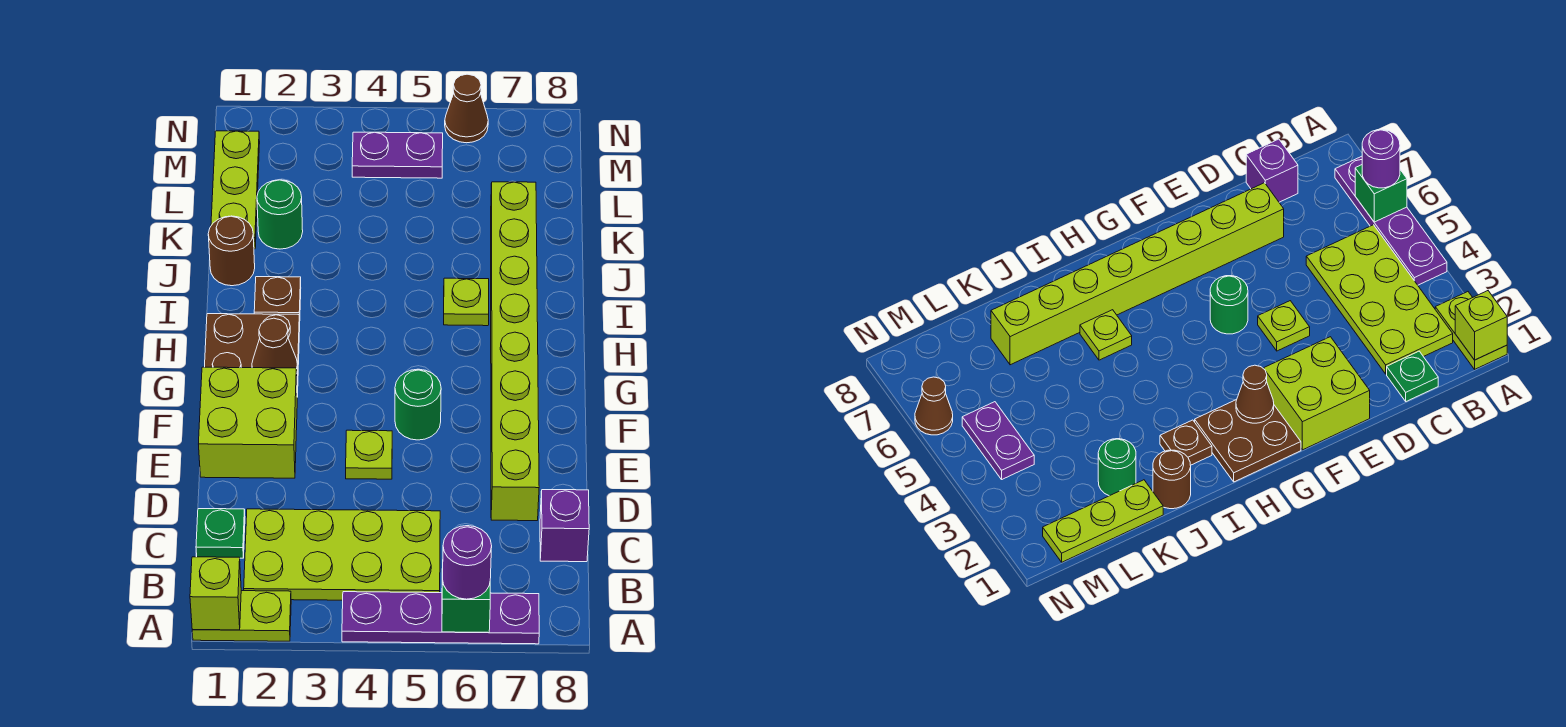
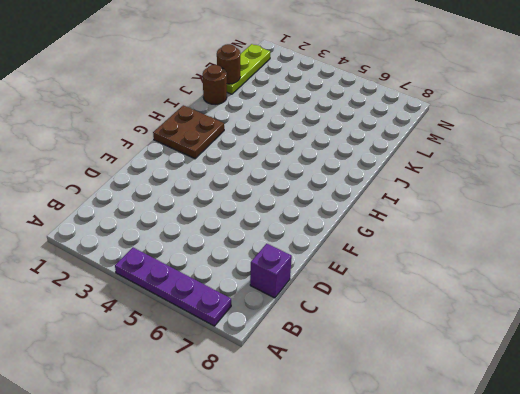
brown round brick K1 level 2 -> none
none -> lime plate A1:A2 level 1
none -> lime plate B2:C5 level 1
none -> green plate C1 level 1

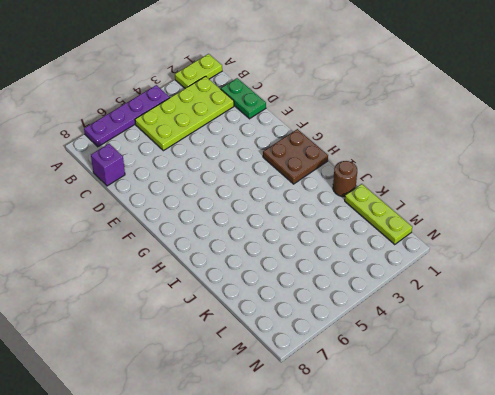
green plate C1:D1 level 1 -> green plate C1 level 1
none -> lime brick D7:K7 level 1
none -> lime brick E1:F2 level 1
none -> lime plate E4 level 1

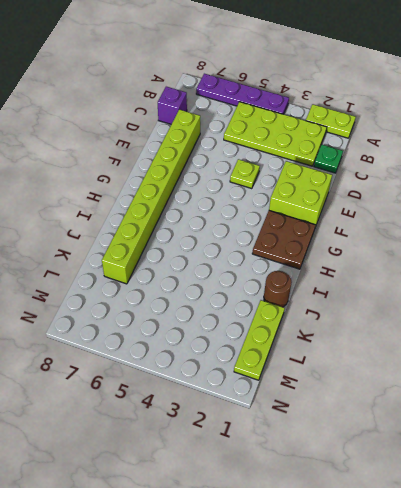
none -> green round brick F5 level 1
none -> brown plate I2 level 1
none -> lime plate I6 level 1

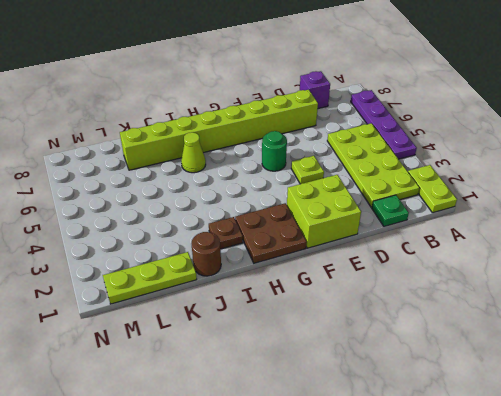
lime cone I6 level 1 -> lime plate I6 level 1
none -> green round brick K2 level 1
none -> purple plate M4:M5 level 1
none -> brown cone N6 level 1

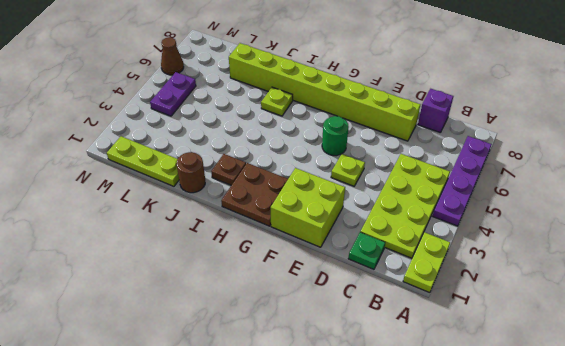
none -> green round brick K2 level 1
none -> lime brick A1 level 2
none -> green brick A6 level 2

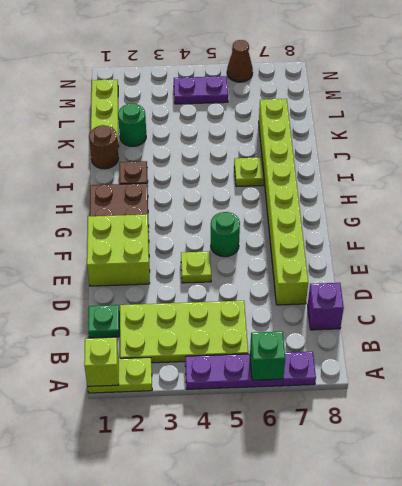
none -> brown cone G2 level 2
none -> purple round brick A6 level 3

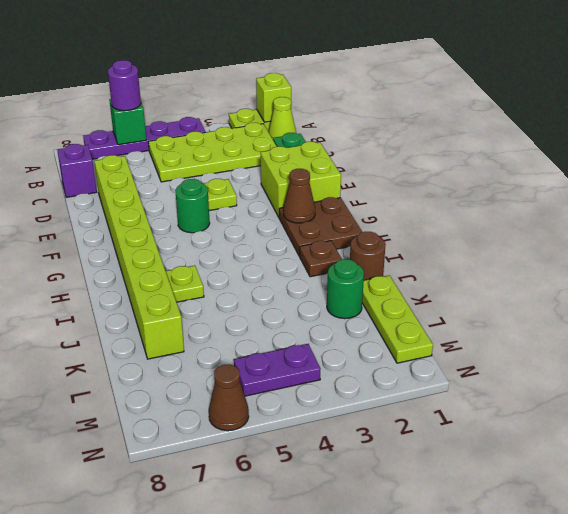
lime cone B1 level 1 -> none

